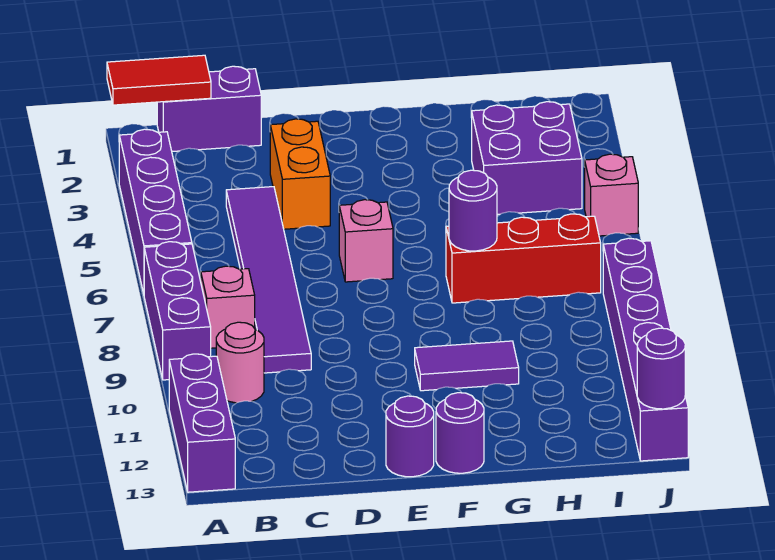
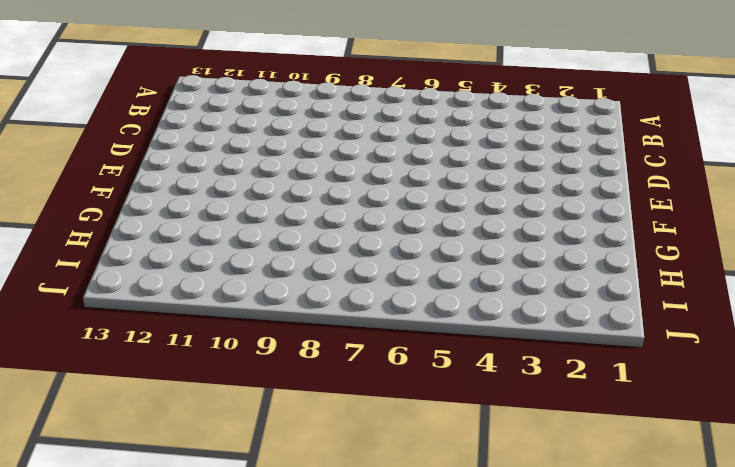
none -> purple brick A3:A6 level 1
none -> purple brick A7:A9 level 1
none -> purple brick A11:A13 level 1

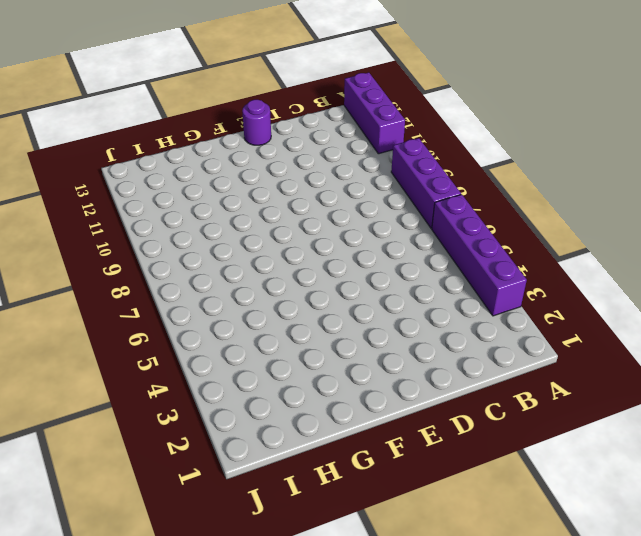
none -> purple brick B1:C1 level 1
none -> pink brick B8 level 1
none -> pink round brick B10 level 1

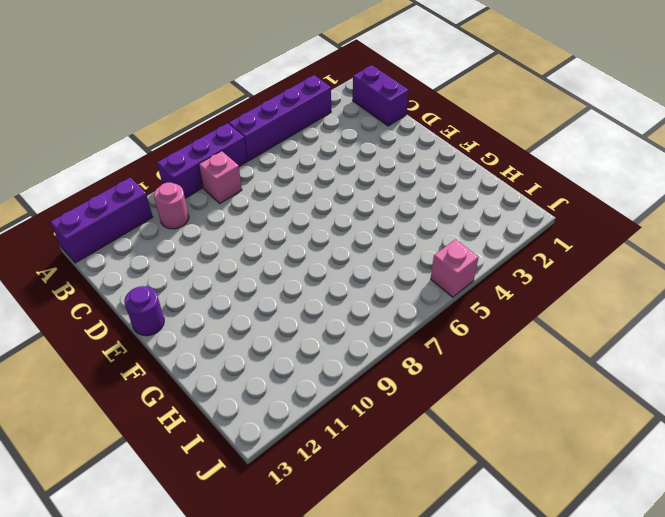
none -> purple tile C4:C9 level 1
none -> orange brick D3:D4 level 1
none -> pink brick E6 level 1

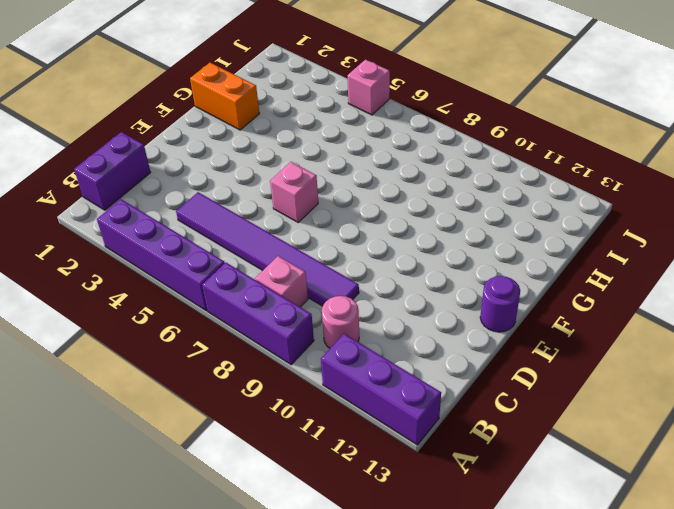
orange brick G1:G2 level 1 -> orange brick D3:D4 level 1
none -> purple tile F10:G10 level 1
none -> purple round brick F13 level 1
none -> red brick G7:I7 level 1

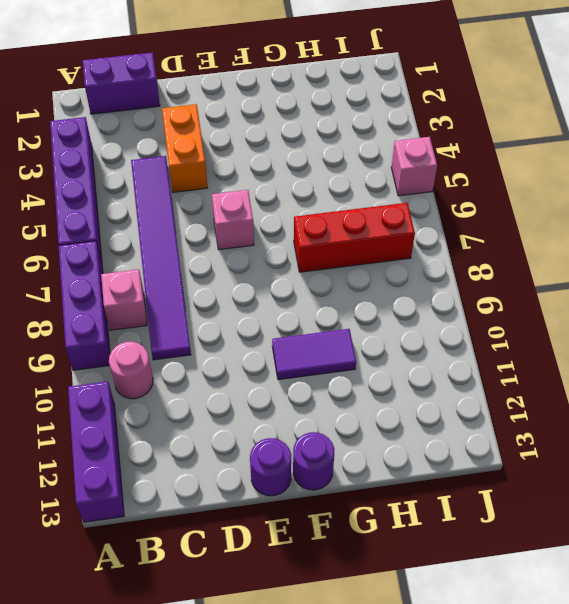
none -> purple brick H3:I4 level 1
none -> purple brick J8:J13 level 1
none -> red tile A1:B1 level 2

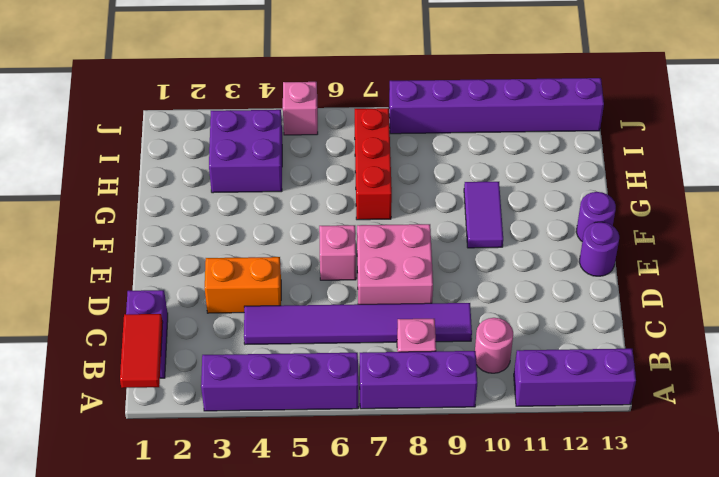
pink brick D7:E8 level 1 -> none
none -> purple round brick G7 level 2
none -> purple round brick J13 level 2

